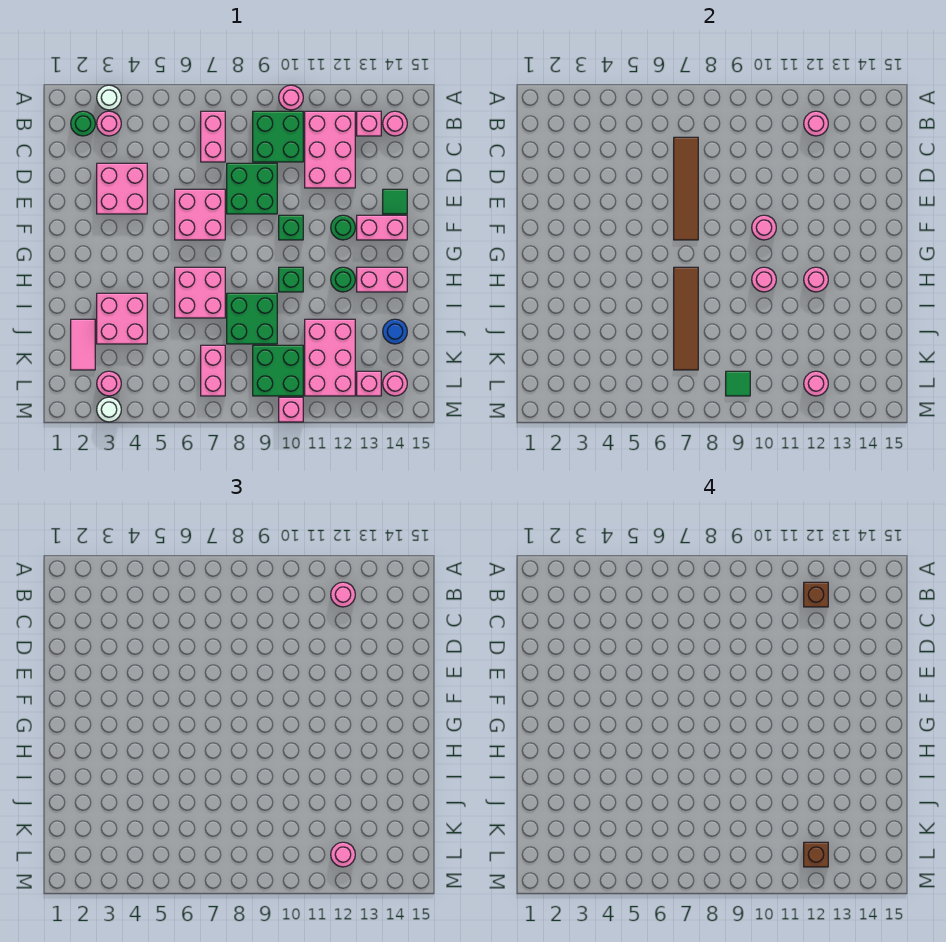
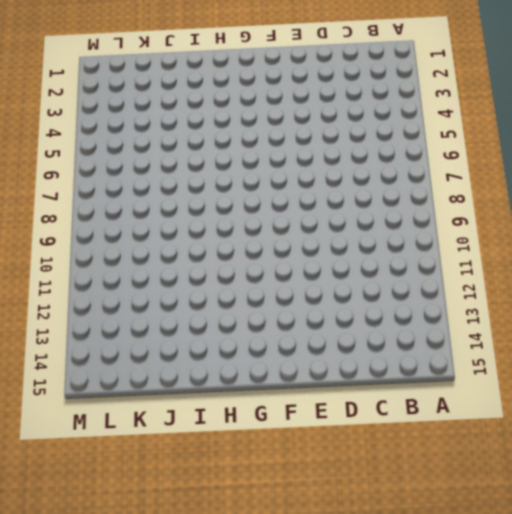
none -> white round brick A3 level 1
none -> pink round brick A10 level 1
none -> green round brick B2 level 1
none -> pink round brick B3 level 1

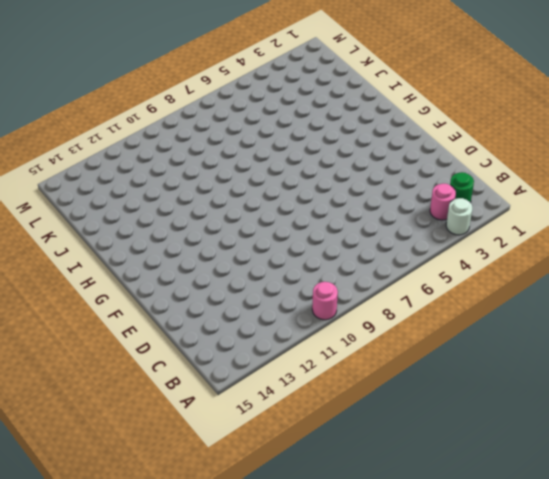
none -> pink brick B7:C7 level 1
none -> green brick B9:C10 level 1
none -> pink brick B11:D12 level 1
none -> pink brick B13 level 1

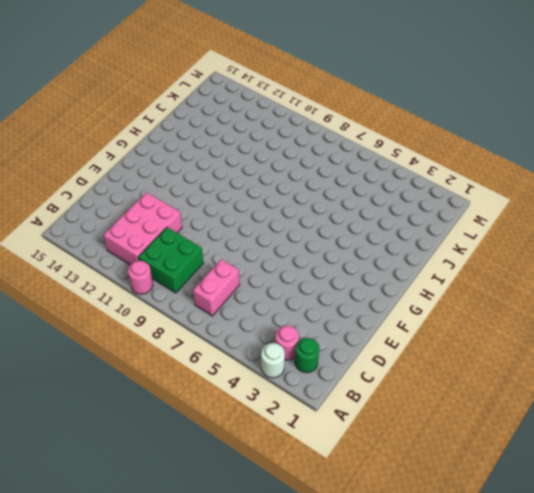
none -> pink brick B13 level 1
none -> pink round brick B14 level 1
none -> pink brick D3:E4 level 1
none -> green brick D8:E9 level 1

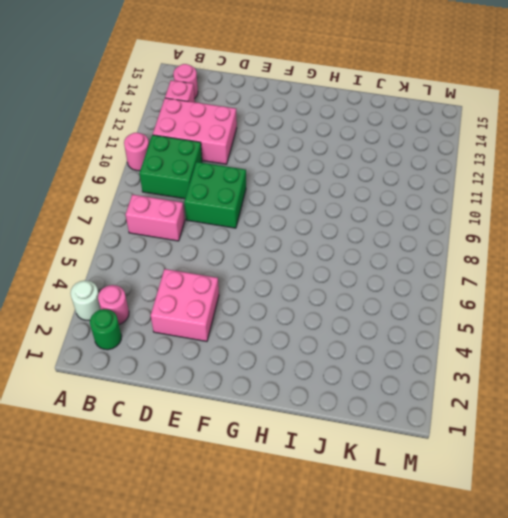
none -> pink brick E6:F7 level 1
none -> green tile E14 level 1
none -> green brick F10 level 1
none -> green round brick F12 level 1

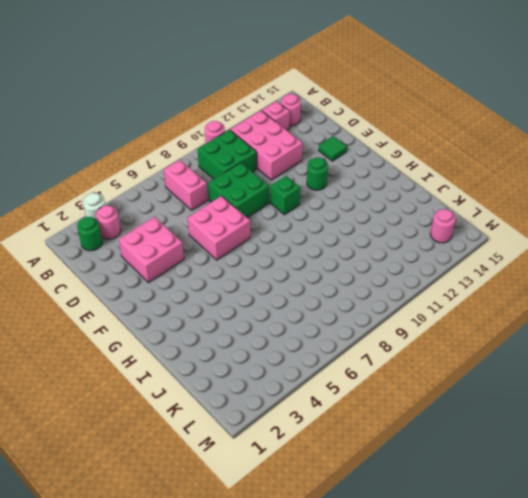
none -> pink brick F13:F14 level 1
none -> pink brick H6:I7 level 1
none -> green brick H10 level 1
none -> green round brick H12 level 1

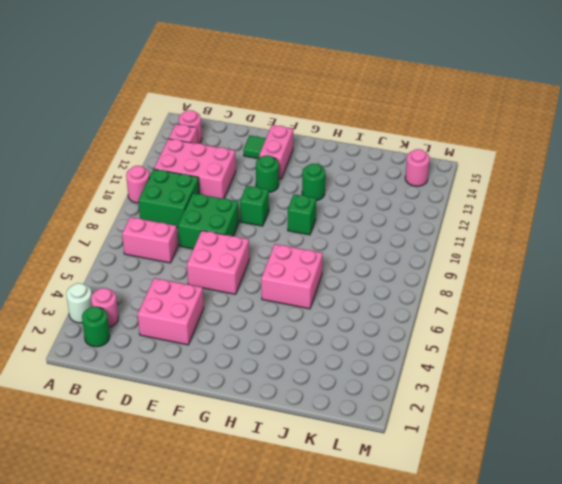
none -> pink brick H13:H14 level 1
none -> pink brick I3:J4 level 1
none -> green brick I8:J9 level 1
none -> pink tile J2:K2 level 1

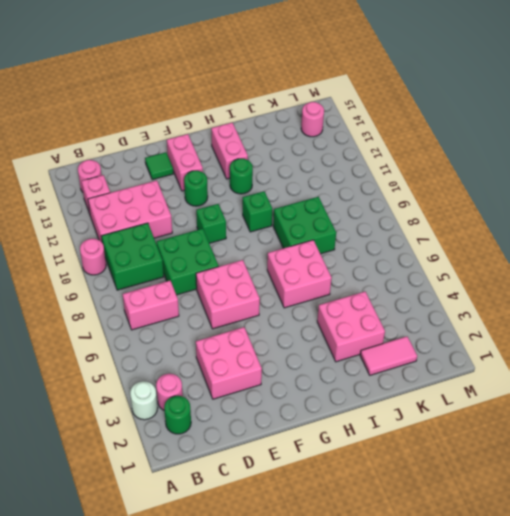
none -> pink brick J11:L12 level 1
none -> blue round brick J14 level 1
none -> pink brick K7:L7 level 1
none -> green brick K9:L10 level 1

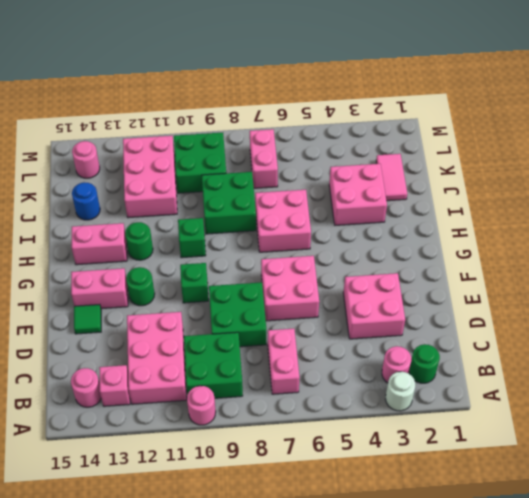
none -> pink round brick L3 level 1
none -> pink brick L13 level 1
none -> white round brick M3 level 1
none -> pink brick M10 level 1

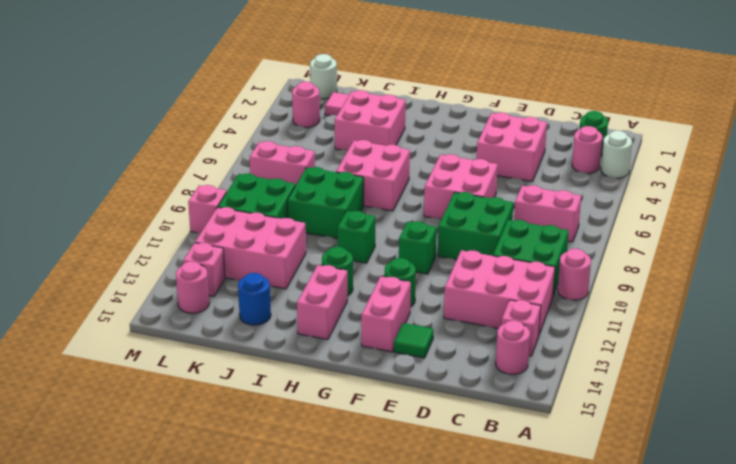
white round brick L1 level 1 -> white round brick M3 level 1
none -> pink round brick B12 level 2
none -> brown tile C7:F7 level 2
none -> pink round brick F10 level 2
none -> brown tile H7:K7 level 2

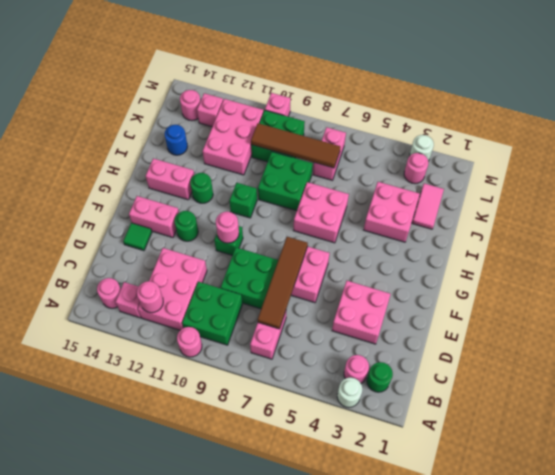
brown tile K7:K10 level 2 -> brown tile H7:K7 level 2
none -> pink round brick H10 level 2
none -> pink round brick H12 level 2
none -> green tile L9 level 2
none -> pink round brick L12 level 2

